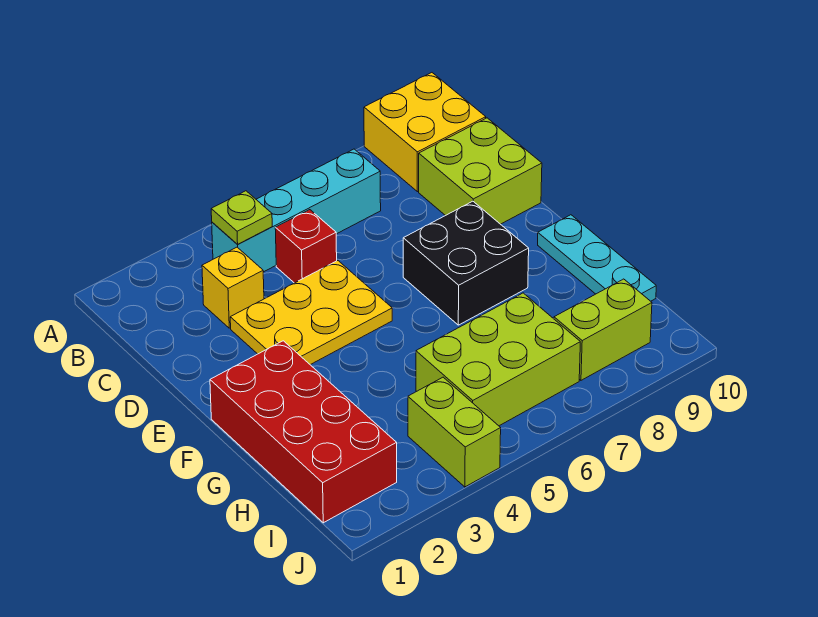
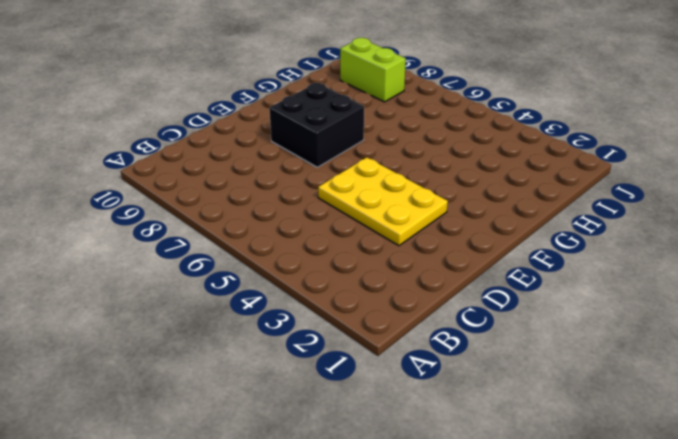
none -> yellow brick A9:B10 level 1
none -> cyan brick B4:B7 level 1
none -> yellow brick C3 level 1

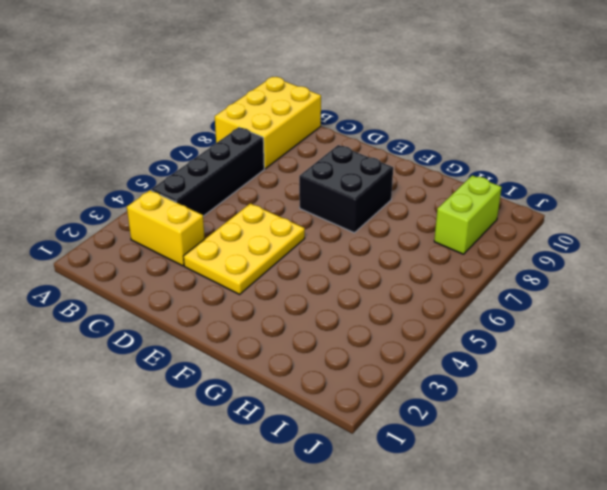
yellow brick A8:B10 level 1 -> yellow brick A9:B10 level 1
yellow brick B3:C3 level 1 -> yellow brick C3 level 1
black brick B4:B7 level 1 -> cyan brick B4:B7 level 1
none -> red brick C5 level 1
none -> lime brick C9:D10 level 1
none -> red brick F1:I2 level 1

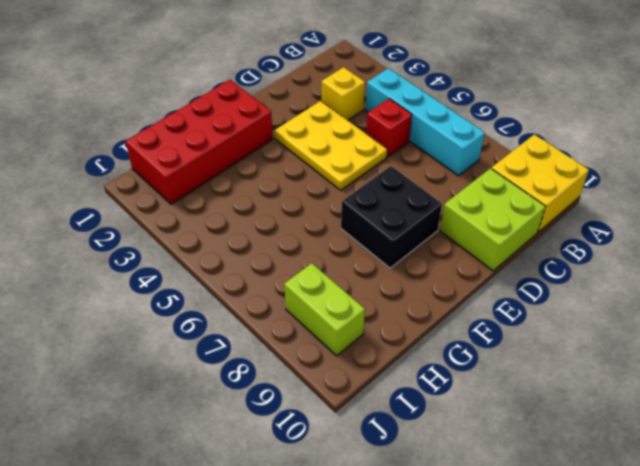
none -> cyan plate F10:H10 level 1
none -> lime brick H5:I7 level 1
none -> lime brick I4:J4 level 1

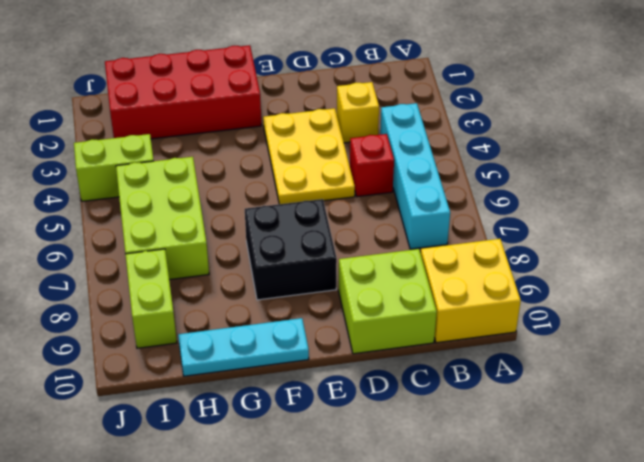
none -> lime plate B4 level 2

